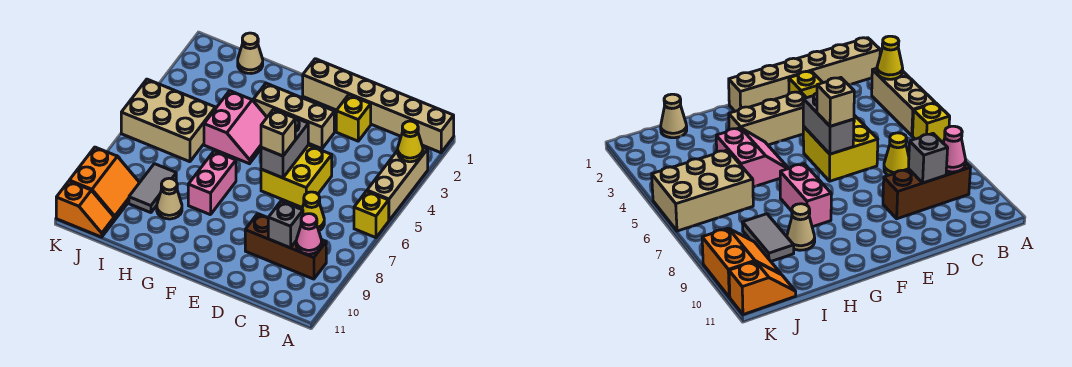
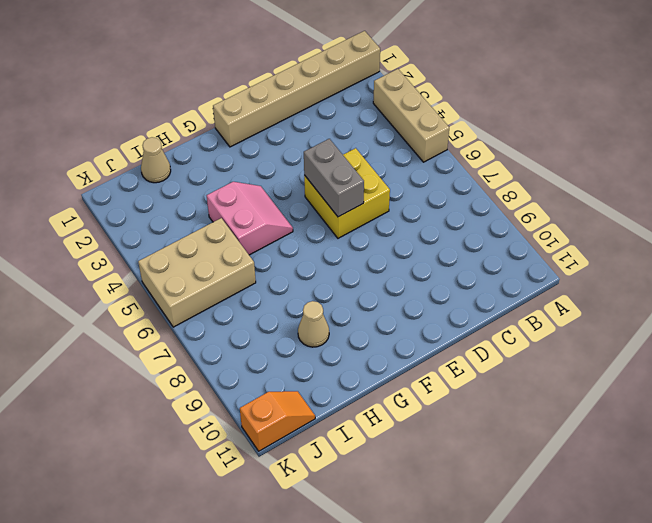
none -> yellow brick A6 level 1
none -> brown brick B9:D9 level 1
none -> yellow cone C7 level 1

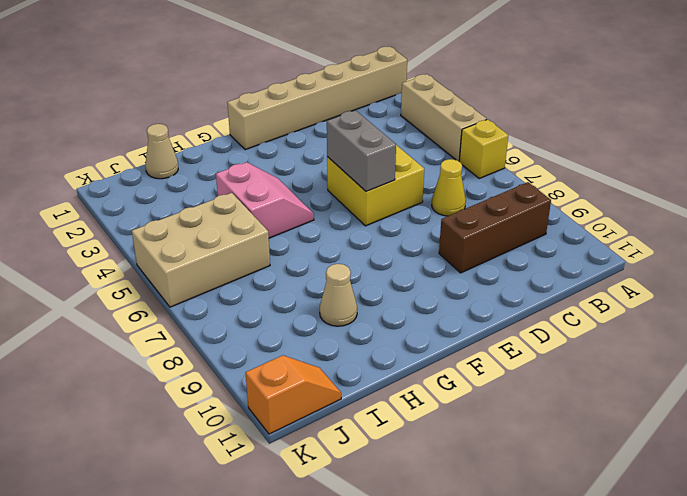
none -> yellow brick D2 level 1
none -> tan brick E3:G3 level 1
none -> pink brick G7:G8 level 1

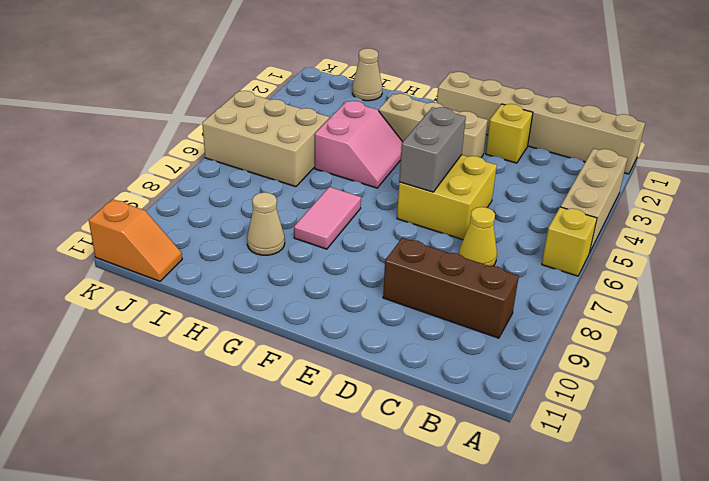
pink tile G7:G8 level 1 -> pink brick G7:G8 level 1
none -> grey tile I8:I9 level 1
none -> orange slope J9:K10 level 1 top K
none -> yellow cone A3 level 2

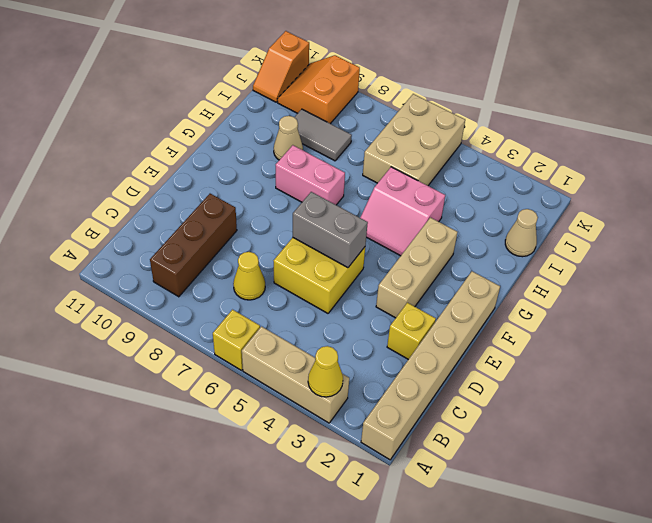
orange slope J9:K10 level 1 top 9 -> orange slope J9:K10 level 1 top K
none -> pink cone B9 level 2
none -> grey brick C9 level 2
none -> tan brick E6 level 3

